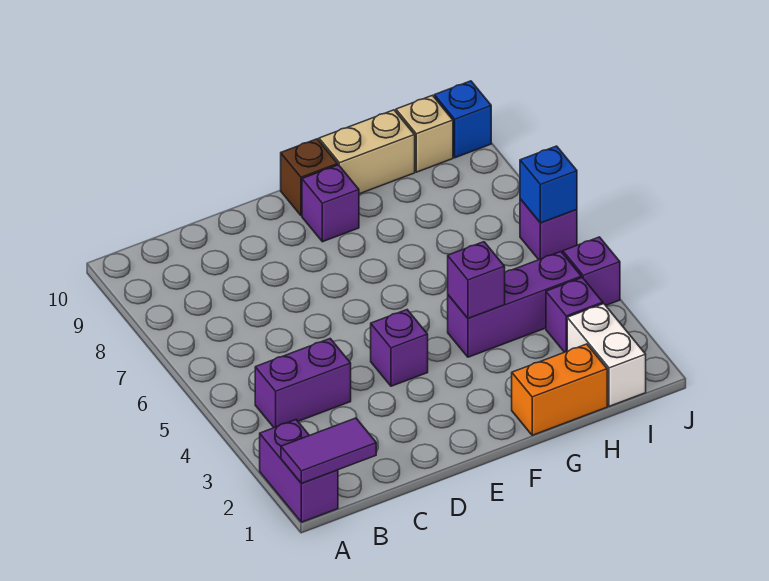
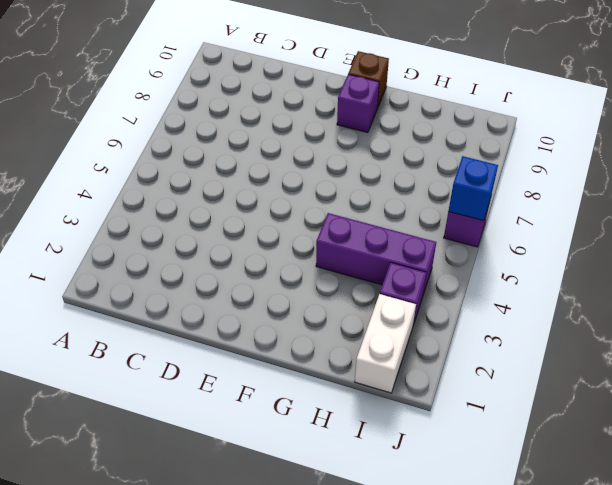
none -> purple brick A1:A2 level 1
none -> purple brick B4:C4 level 1
none -> purple brick E4 level 1

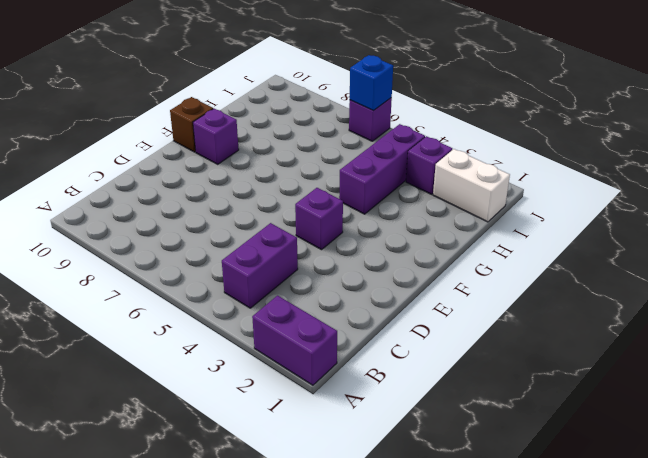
none -> orange brick G1:H1 level 1
none -> tan brick G10:H10 level 1
none -> tan brick I10 level 1

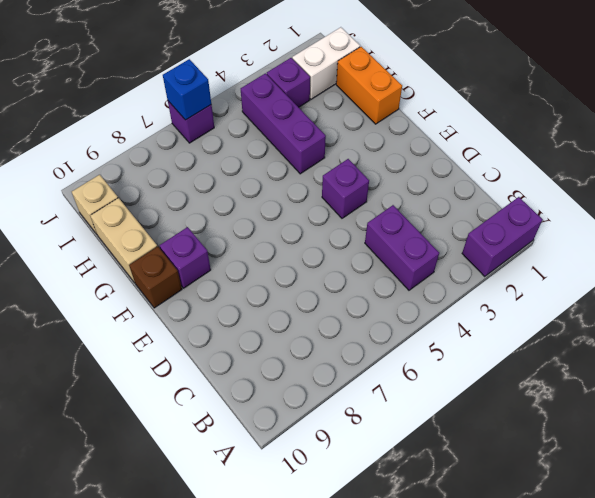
none -> purple brick J4 level 1
none -> blue brick J10 level 1
none -> purple tile A1:B1 level 2

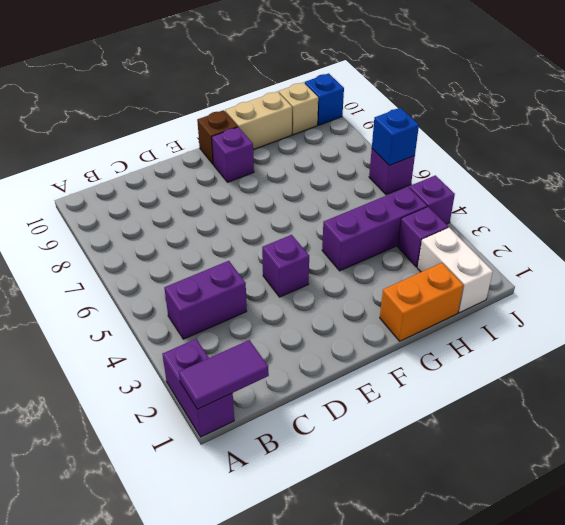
none -> purple brick G4 level 2

